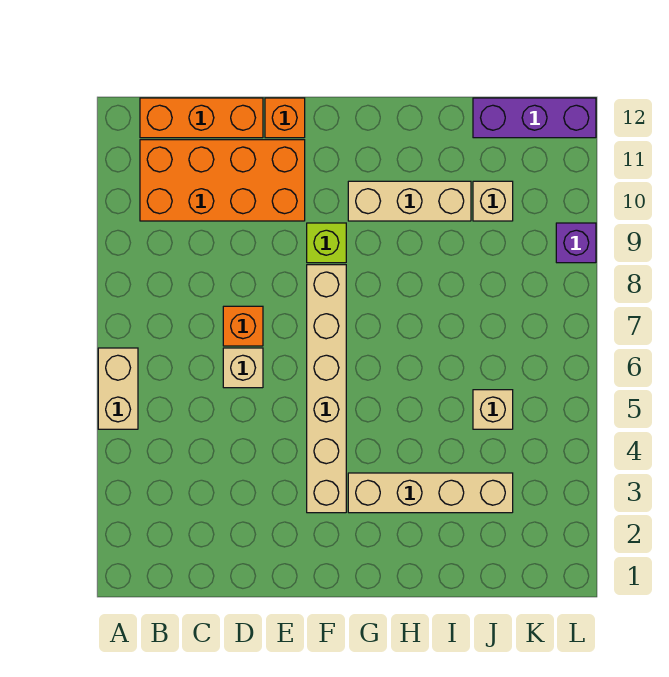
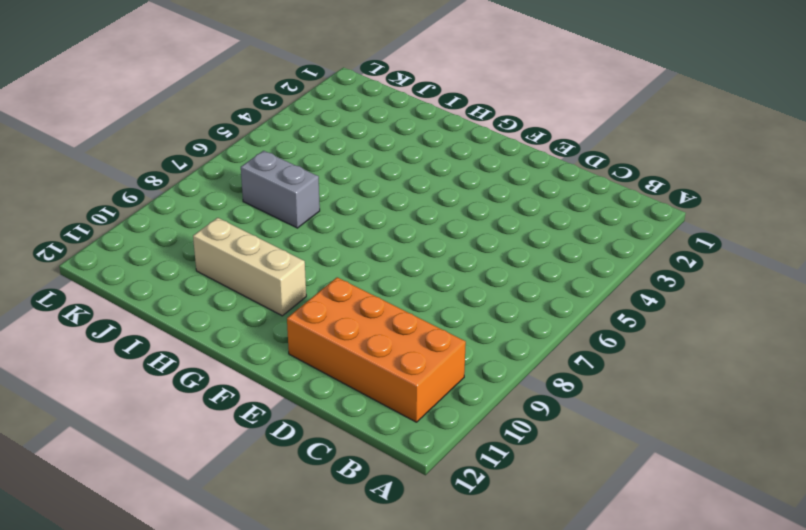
grey brick I7:J7 level 1 -> none
none -> tan brick A5:A6 level 1
none -> orange brick B12:D12 level 1
none -> tan brick D6 level 1

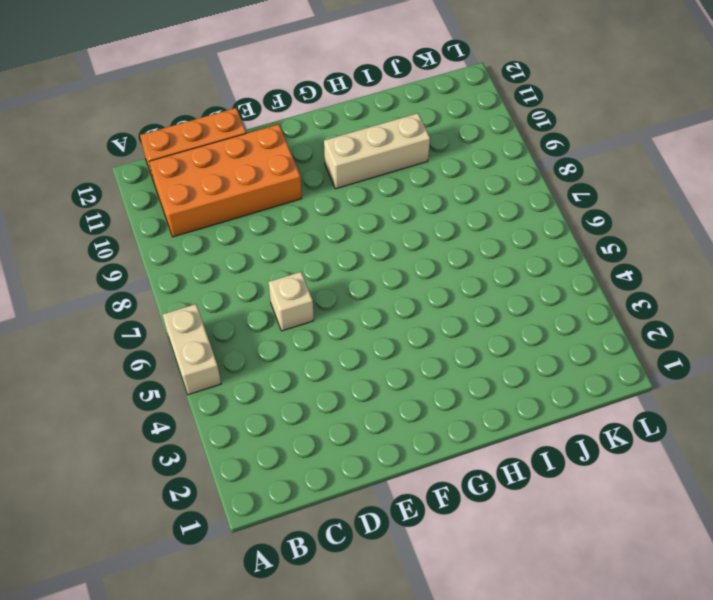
none -> orange brick D7 level 1
none -> orange brick E12 level 1
none -> tan brick F3:F8 level 1

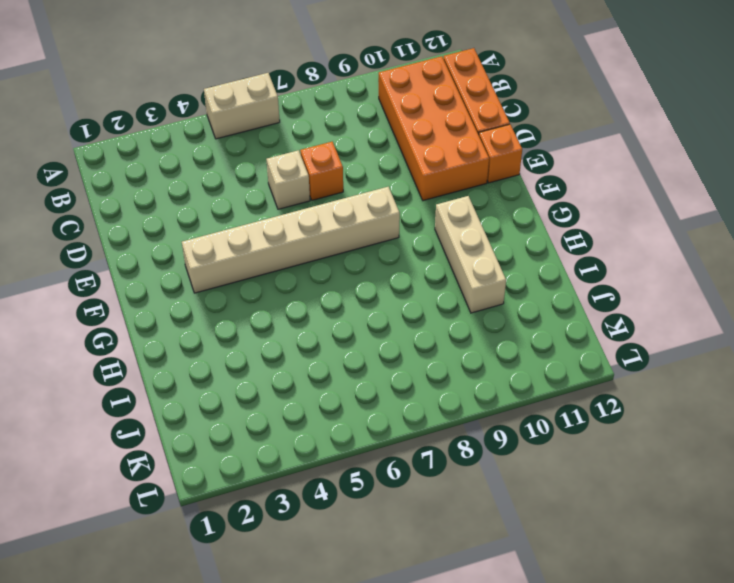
none -> lime brick F9 level 1
none -> tan brick G3:J3 level 1
none -> tan brick J5 level 1

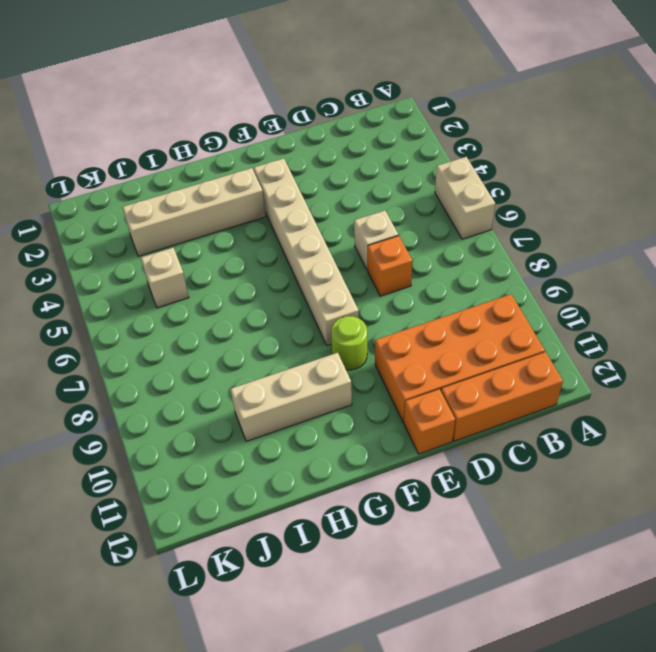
lime round brick F9 level 1 -> lime brick F9 level 1
none -> tan brick J10 level 1
none -> purple brick J12:L12 level 1
none -> purple brick L9 level 1

